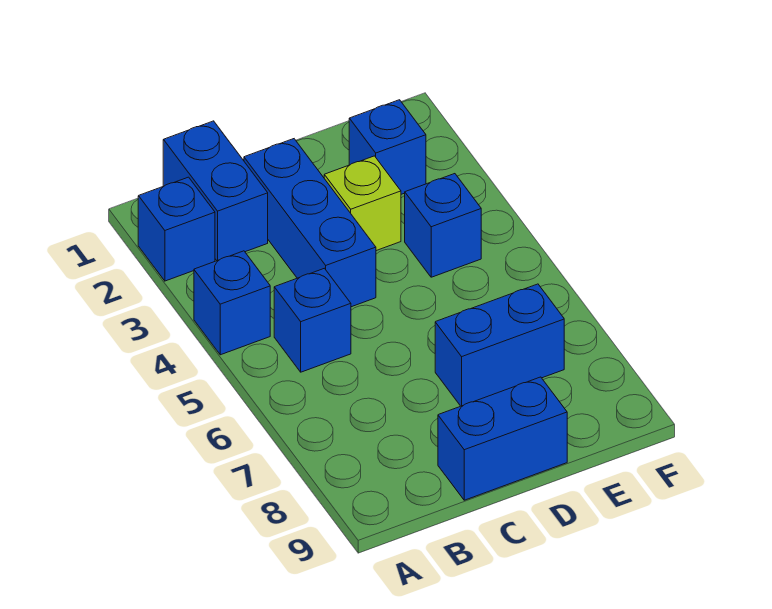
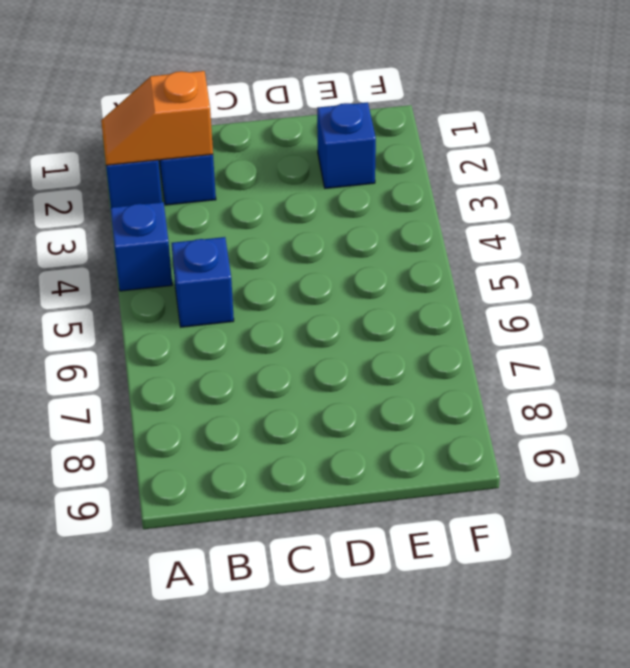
orange slope A2:B2 level 2 top B -> none
none -> blue brick C2:C4 level 1
none -> blue brick C9:D9 level 1

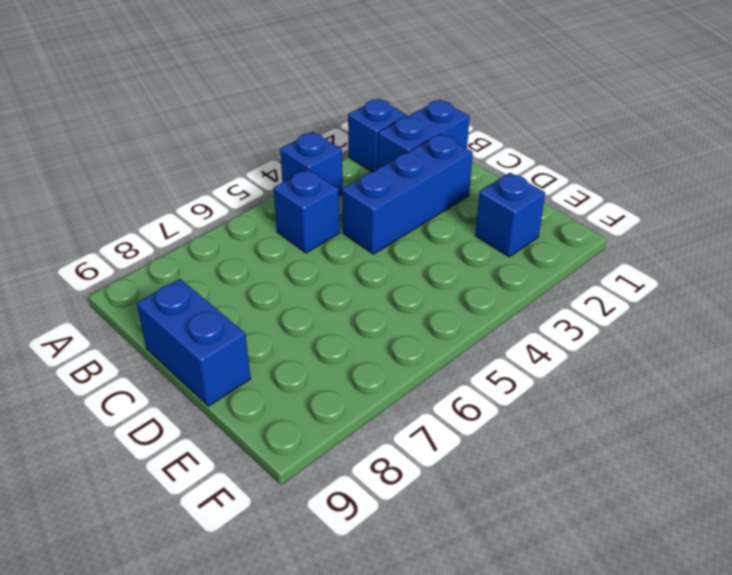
none -> lime brick D3 level 1
none -> blue brick D7:E7 level 1

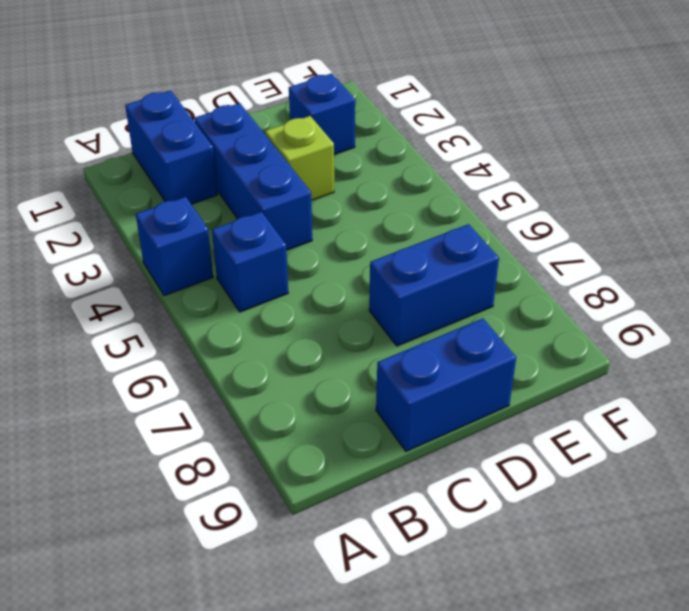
none -> blue brick A2 level 1
none -> blue brick E4 level 1

